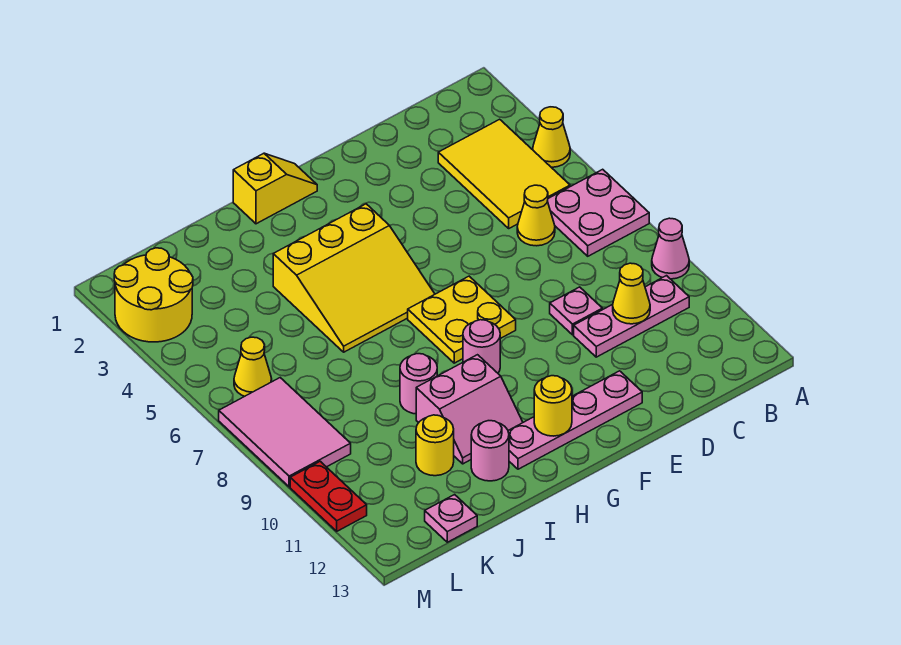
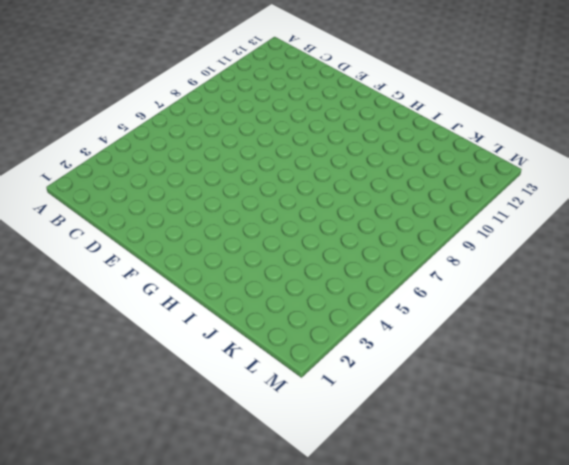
none -> yellow cone A4 level 1
none -> pink plate A6:B7 level 1
none -> pink cone A9 level 1

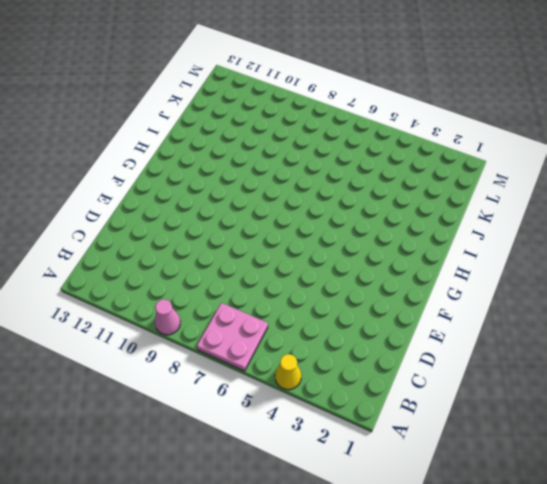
none -> yellow tile B3:C5 level 1
none -> pink plate B10:D10 level 1
none -> yellow cone C6 level 1

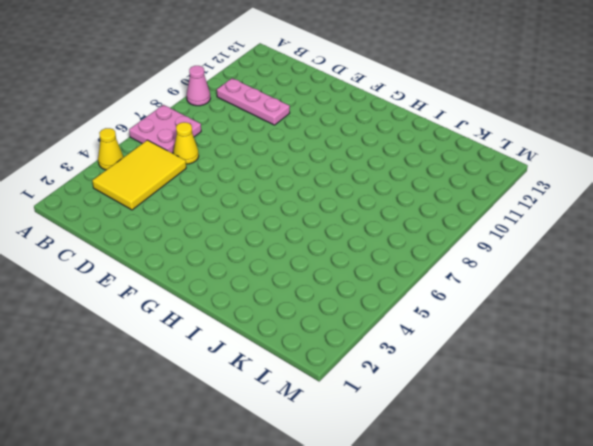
none -> pink plate D9 level 1
none -> pink plate E12:H12 level 1
none -> yellow plate F7:G8 level 1

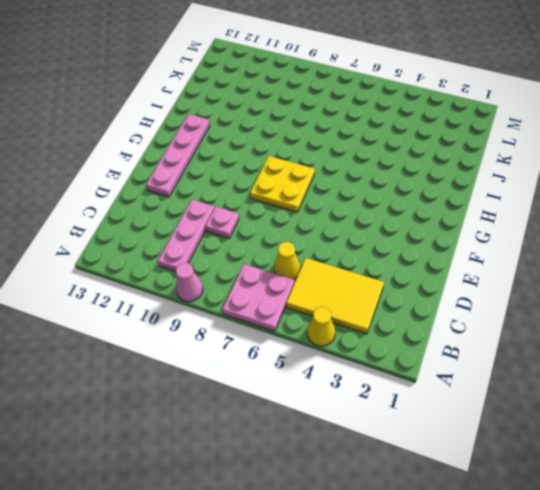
none -> yellow slope G1:H1 level 1 top H
none -> yellow slope G4:I6 level 1 top 4
none -> pink round brick G9 level 1

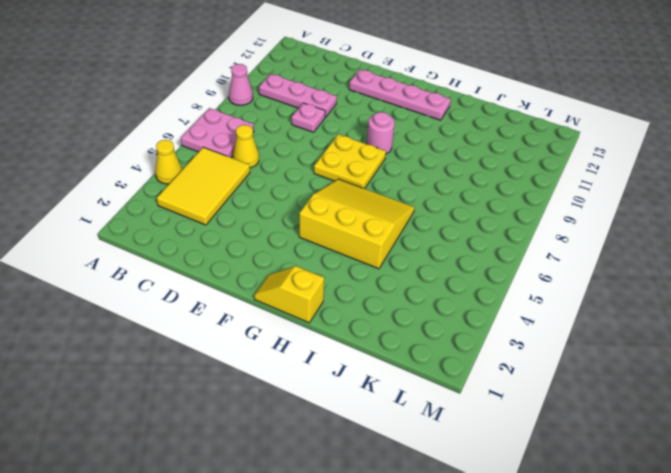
none -> pink slope H10:I11 level 1 top 10
none -> pink round brick I9 level 1
none -> pink round brick I12 level 1

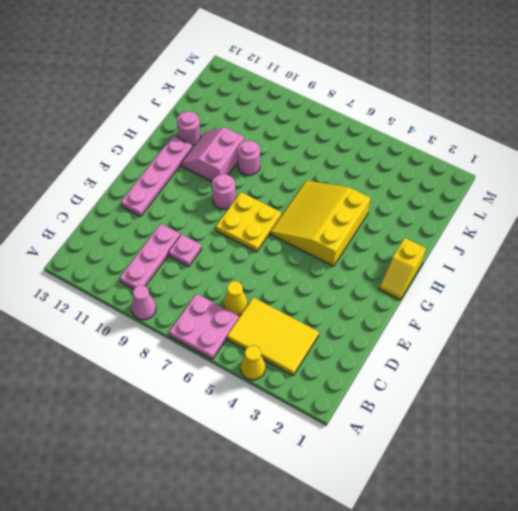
none -> yellow round brick J11 level 1
none -> pink plate K13 level 1
none -> yellow round brick L2:M3 level 1

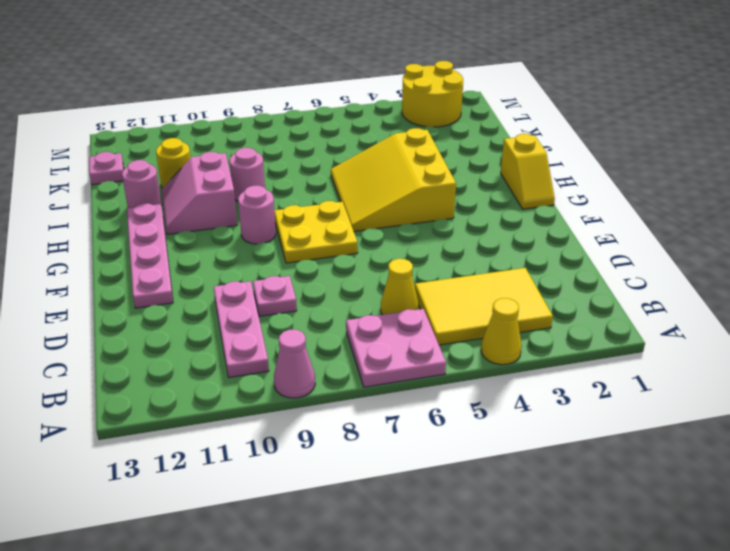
none -> yellow cone L6 level 1
none -> pink tile L7:M9 level 1
none -> red plate M10:M11 level 1

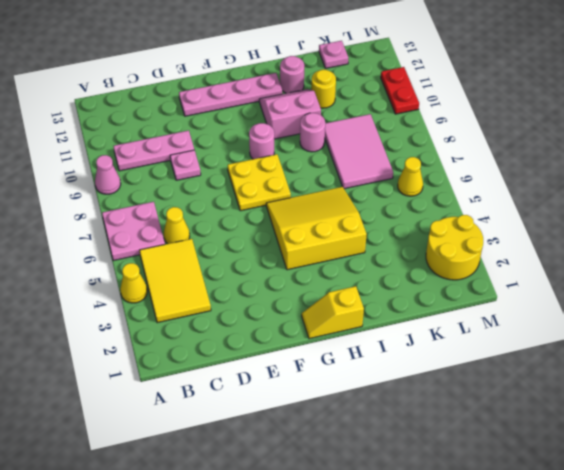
pink tile J7:K9 level 1 -> pink tile L7:M9 level 1
none -> yellow cone C10 level 2
none -> yellow round brick G12 level 2

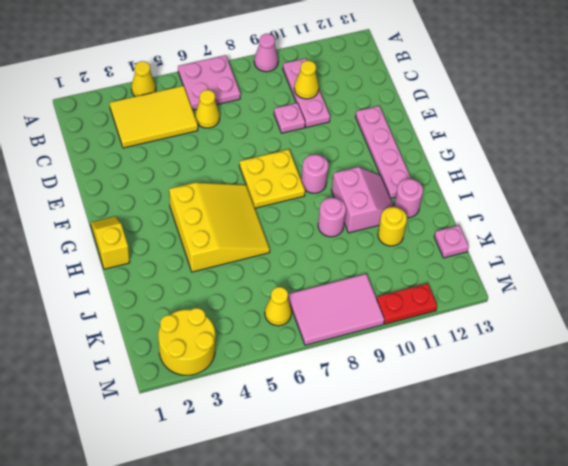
none -> yellow round brick G12 level 2

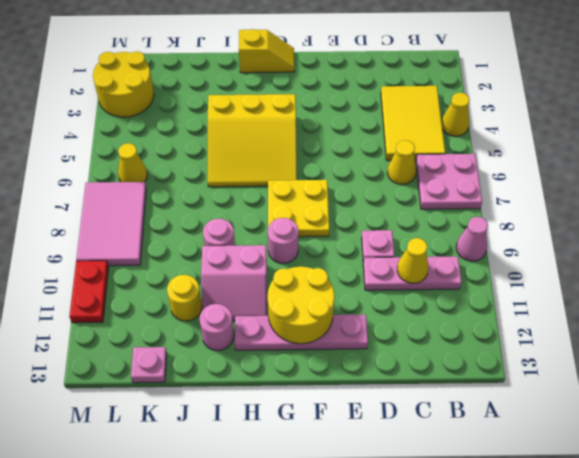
yellow round brick F11:G12 level 2 -> yellow round brick G12 level 2

